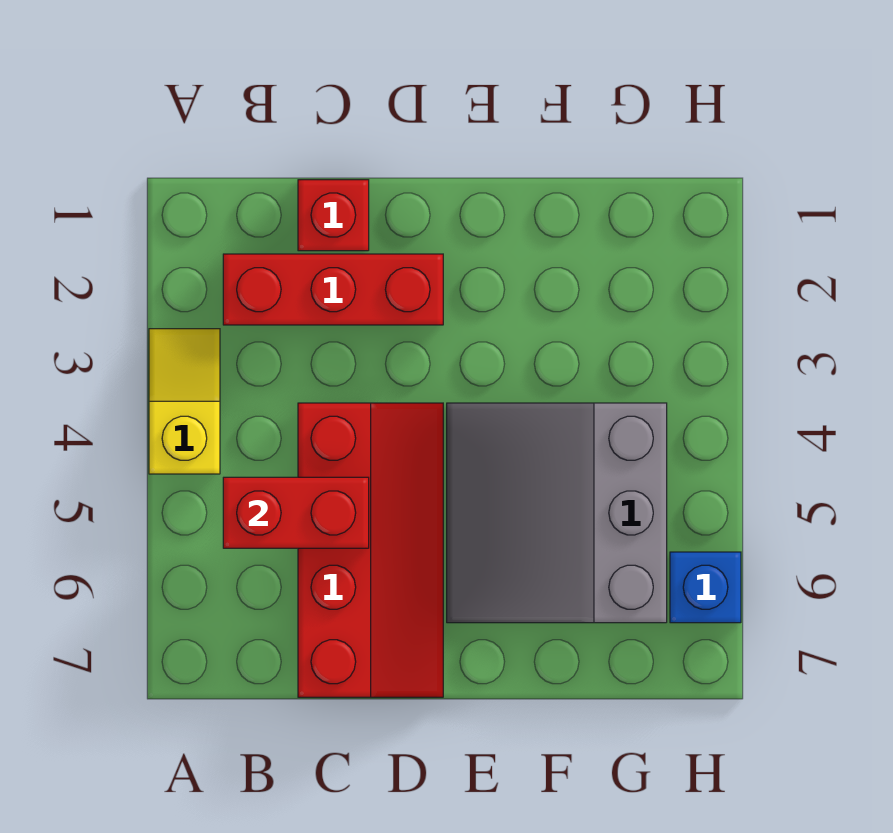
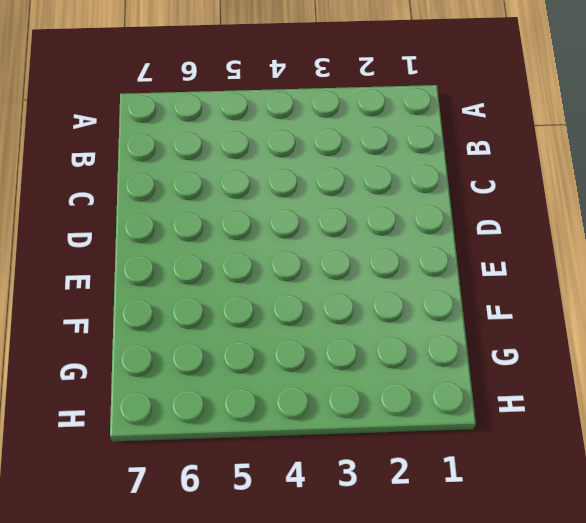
none -> yellow slope A3:A4 level 1 top 4
none -> red brick B2:D2 level 1

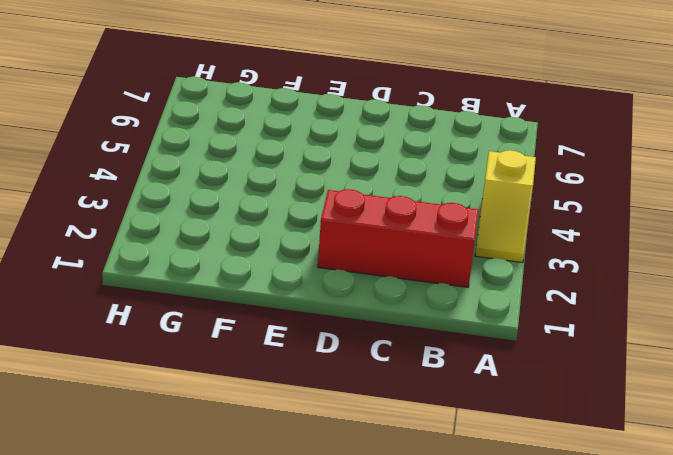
none -> red brick C1 level 1
none -> red slope C4:D7 level 1 top C

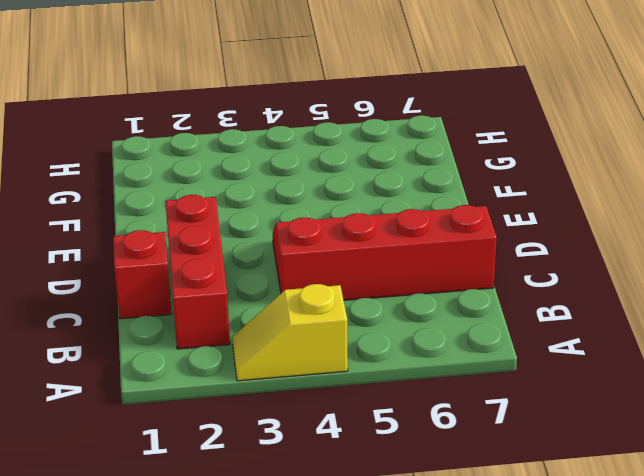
none -> grey slope E4:G6 level 1 top G
none -> blue brick H6 level 1

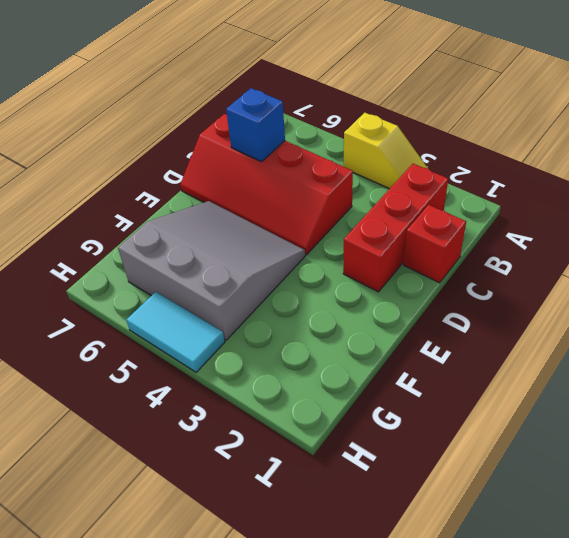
blue brick C6 level 2 -> blue brick H6 level 1
cyan tile H4:H5 level 1 -> none
none -> red brick B5:C5 level 2

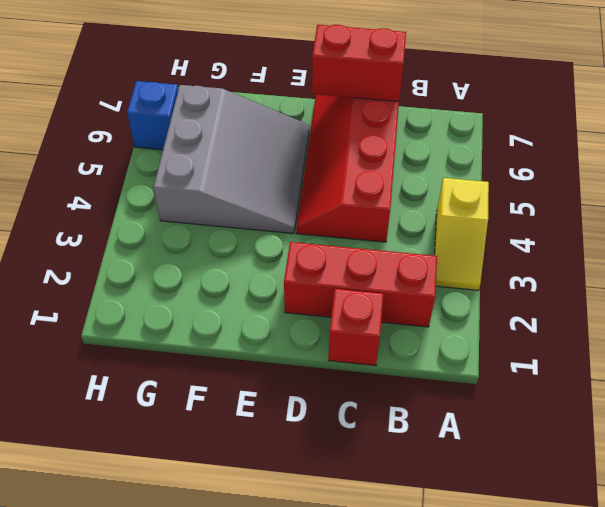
red brick C7:D7 level 2 -> red brick B5:C5 level 2

